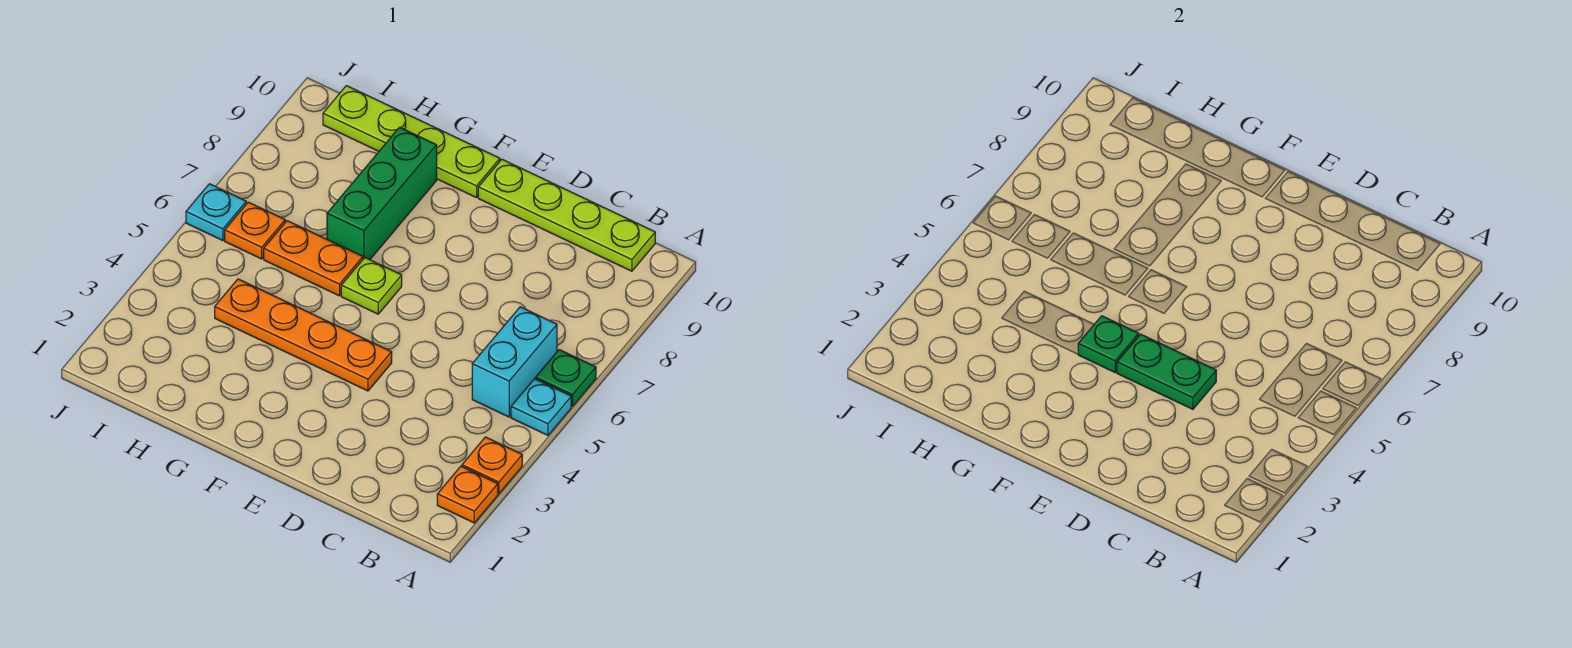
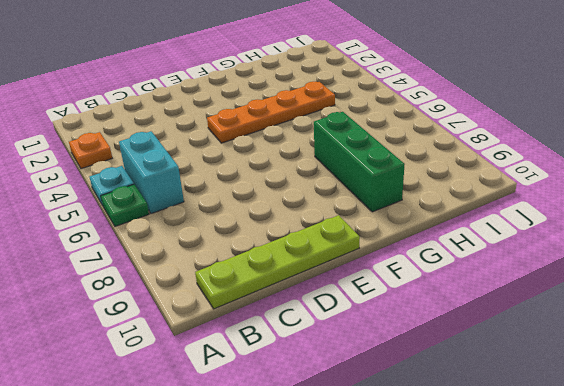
none -> orange plate A2 level 1
none -> lime plate F6 level 1
none -> lime plate F10:I10 level 1

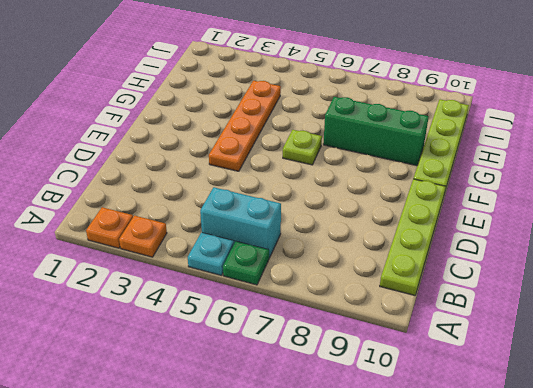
none -> orange plate G6:H6 level 1
none -> orange plate I6 level 1
none -> cyan plate J6 level 1

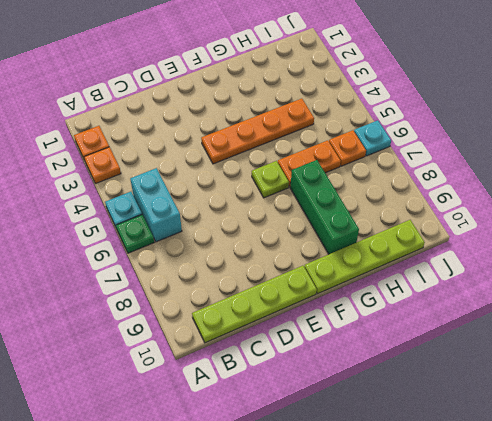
none -> green plate D4:E4 level 2
none -> green plate F4 level 2

